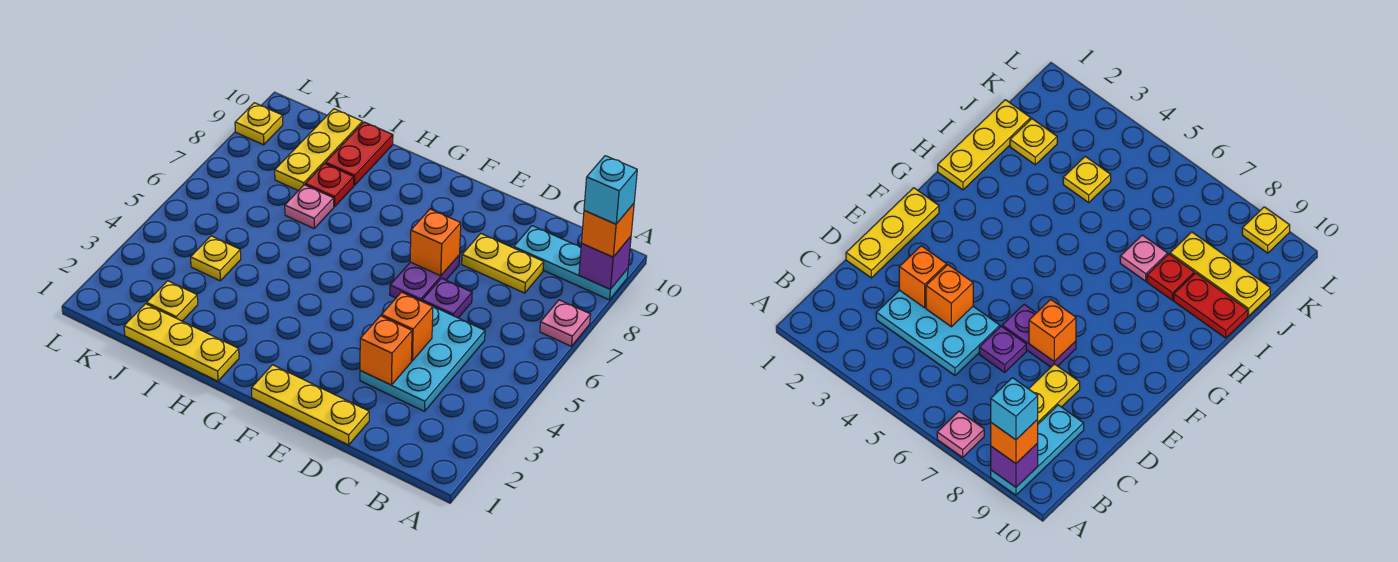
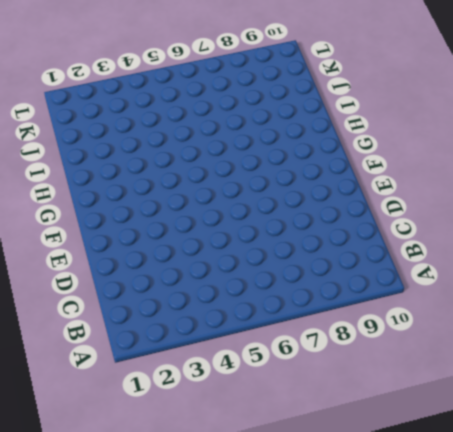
none -> pink plate A7 level 1
none -> cyan plate A9:C9 level 1
none -> cyan plate C3:D5 level 1

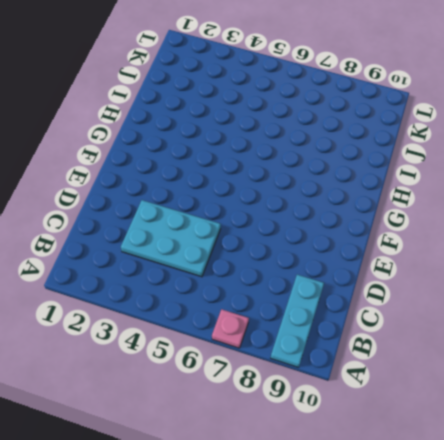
none -> yellow plate C8:D8 level 1
none -> yellow plate D1:F1 level 1
none -> purple plate D6 level 1

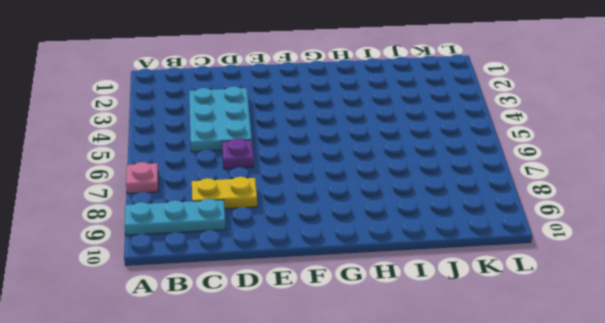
none -> yellow plate D1:F1 level 1
none -> purple plate E6:E7 level 1
none -> yellow plate H1:J1 level 1

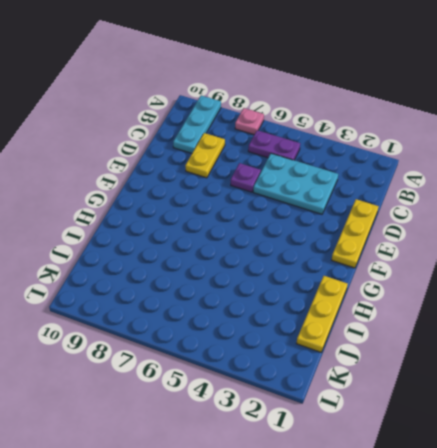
purple plate B5:B6 level 1 -> purple plate E6:E7 level 1
none -> pink plate I7 level 1
none -> red plate I8 level 1
none -> red plate I9:I10 level 1

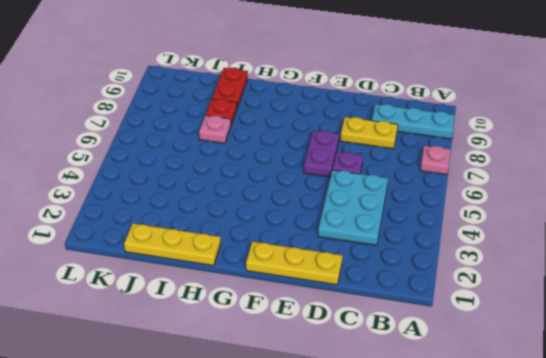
none -> yellow plate J2 level 1
none -> yellow plate J4 level 1
none -> yellow plate J8:J10 level 1

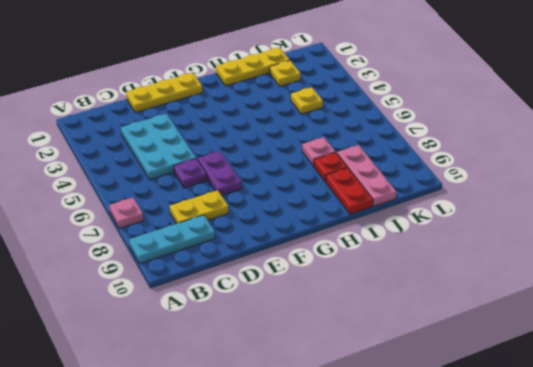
pink plate J8:J10 level 1 -> yellow plate J8:J10 level 1
none -> yellow plate L9 level 1
none -> purple brick A9 level 2
none -> orange brick D3 level 2

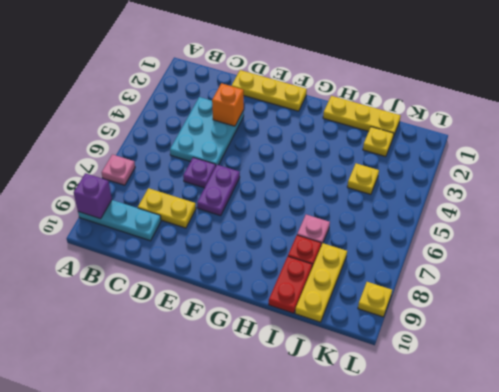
none -> orange brick D4 level 2
none -> orange brick E7 level 2
none -> orange brick A9 level 3

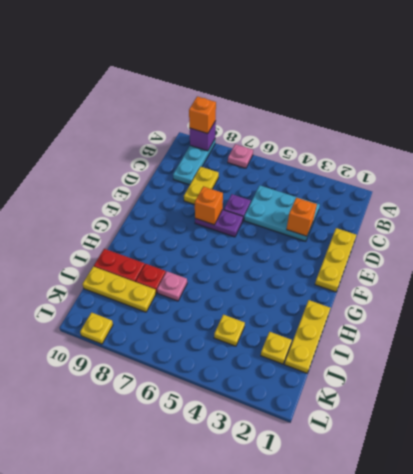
none -> orange brick D4 level 2
none -> cyan brick A9 level 4

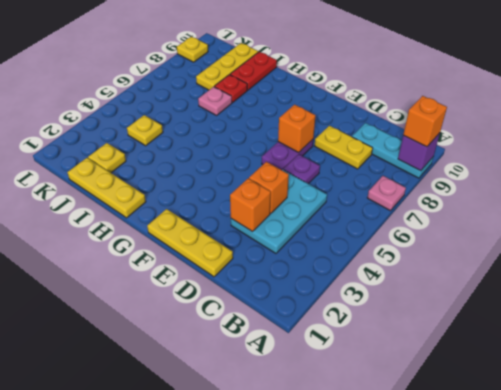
none -> cyan brick A9 level 4

